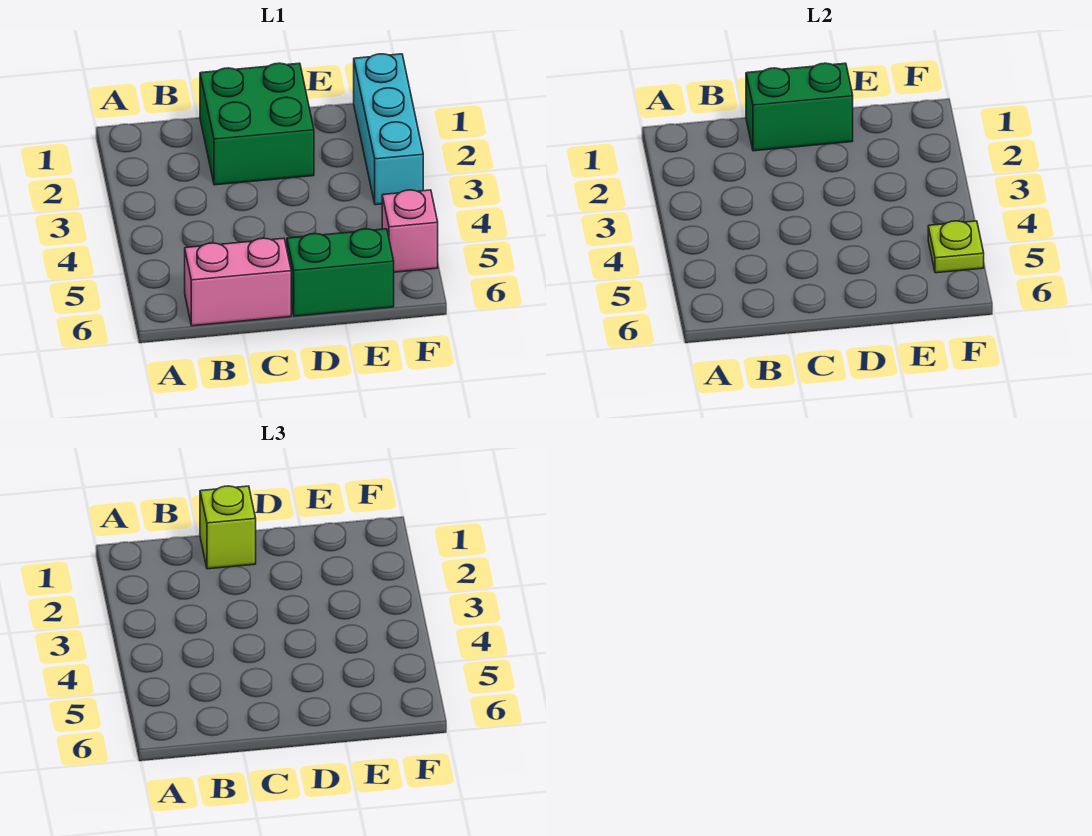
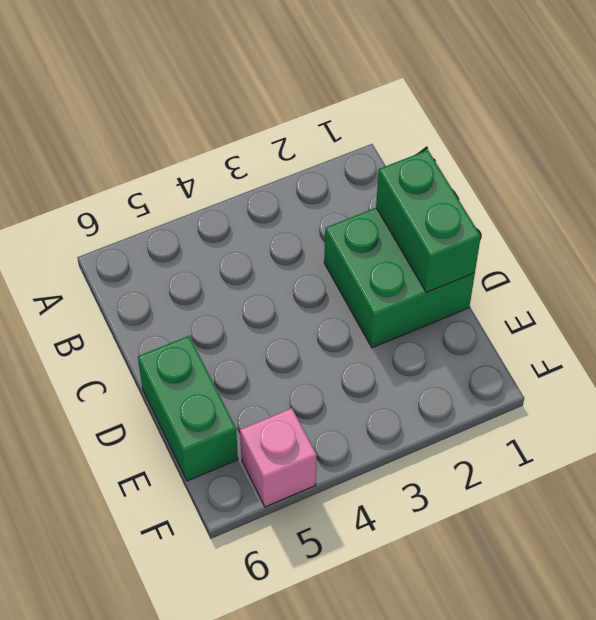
none -> pink brick B6:C6 level 1
none -> cyan brick F1:F3 level 1

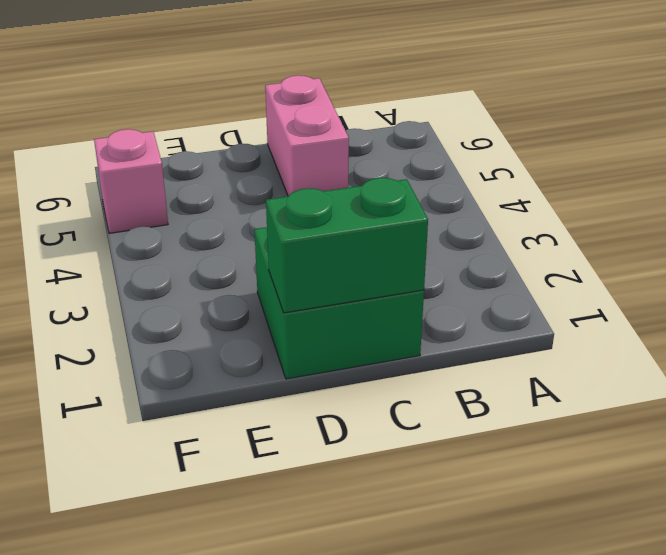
pink brick C5:C6 level 1 -> pink brick B6:C6 level 1
none -> green brick D6:E6 level 1
none -> cyan brick F1:F3 level 1

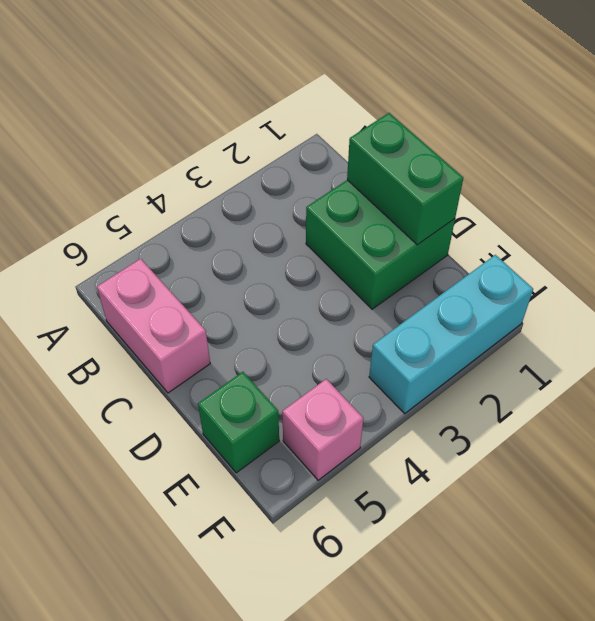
green brick E6 level 1 -> green brick D6:E6 level 1
none -> lime plate F5 level 2
none -> lime brick C1 level 3

